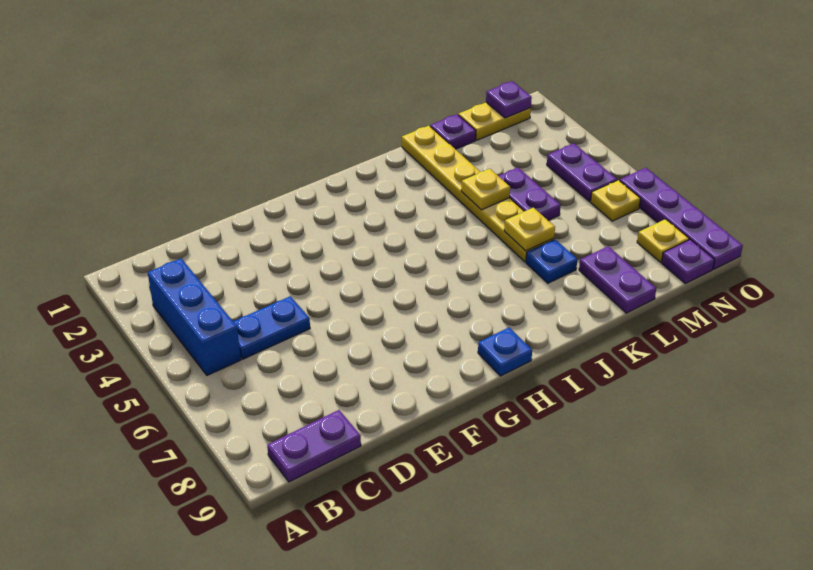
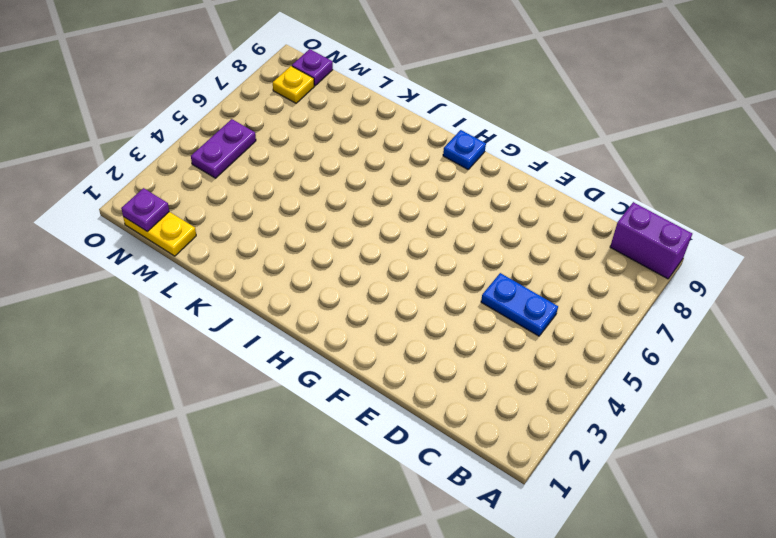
purple brick A9:B9 level 1 -> purple plate B9:C9 level 1
none -> blue brick B3:B5 level 1
none -> yellow plate K1:K6 level 1
none -> blue plate K7 level 1

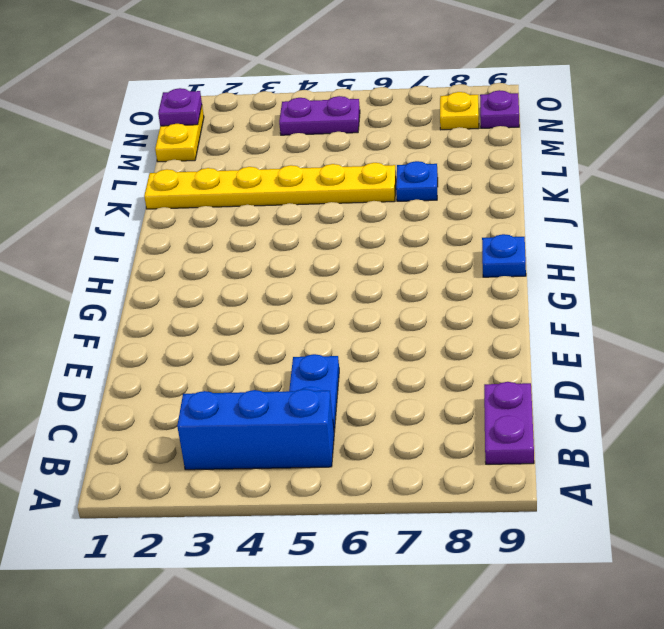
none -> purple plate L1 level 1
none -> purple plate L4:L5 level 1
none -> purple plate L8:L9 level 1

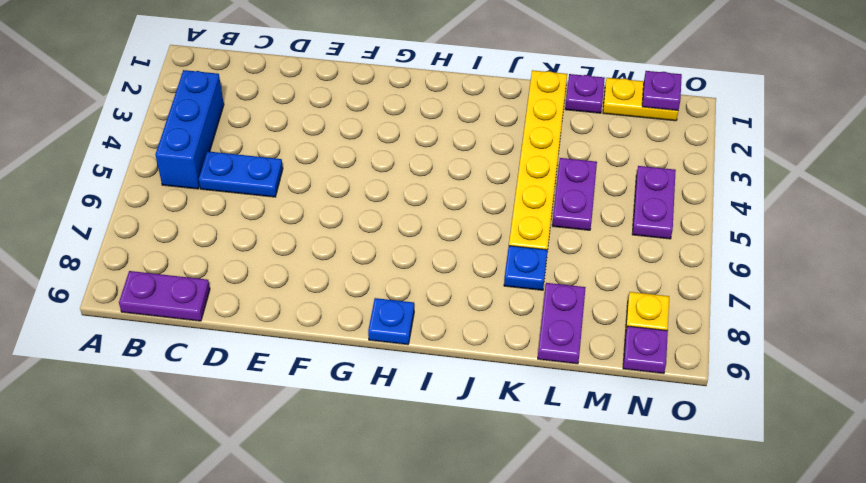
none -> yellow plate N6 level 1
none -> purple plate O6:O9 level 1
none -> yellow plate K4 level 2

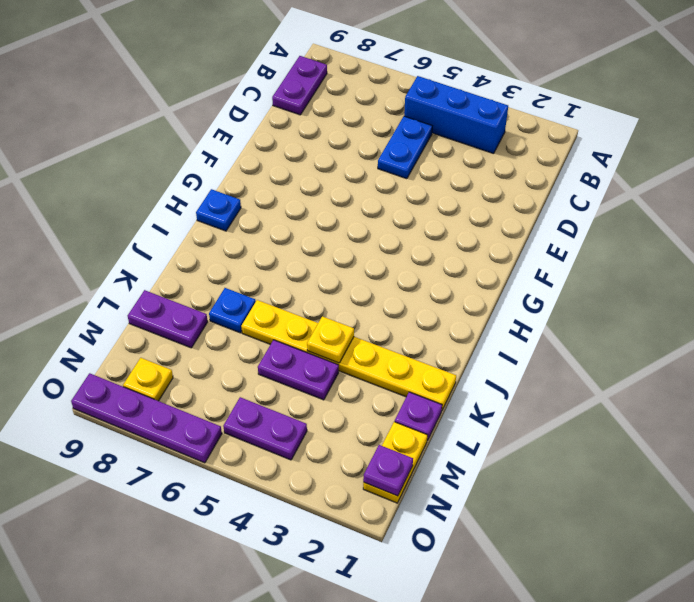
none -> yellow plate N6 level 1
none -> purple plate N9 level 1
none -> yellow plate K6 level 2

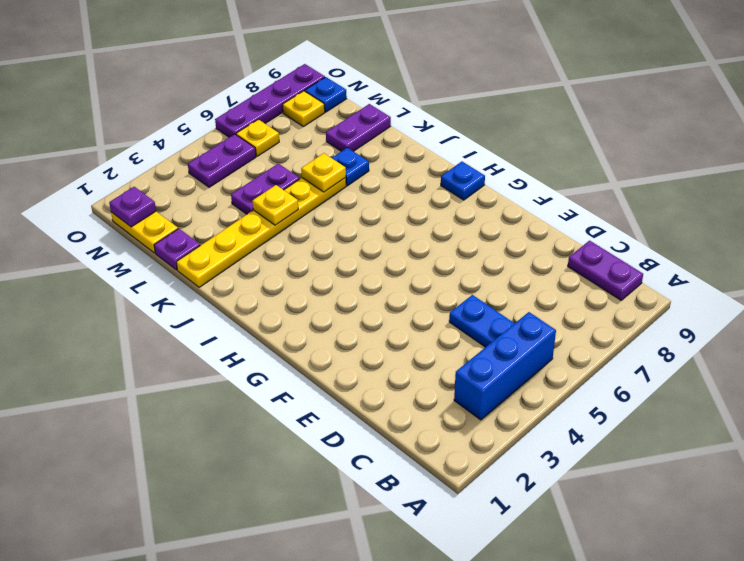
blue plate N9 level 1 -> purple plate N9 level 1

